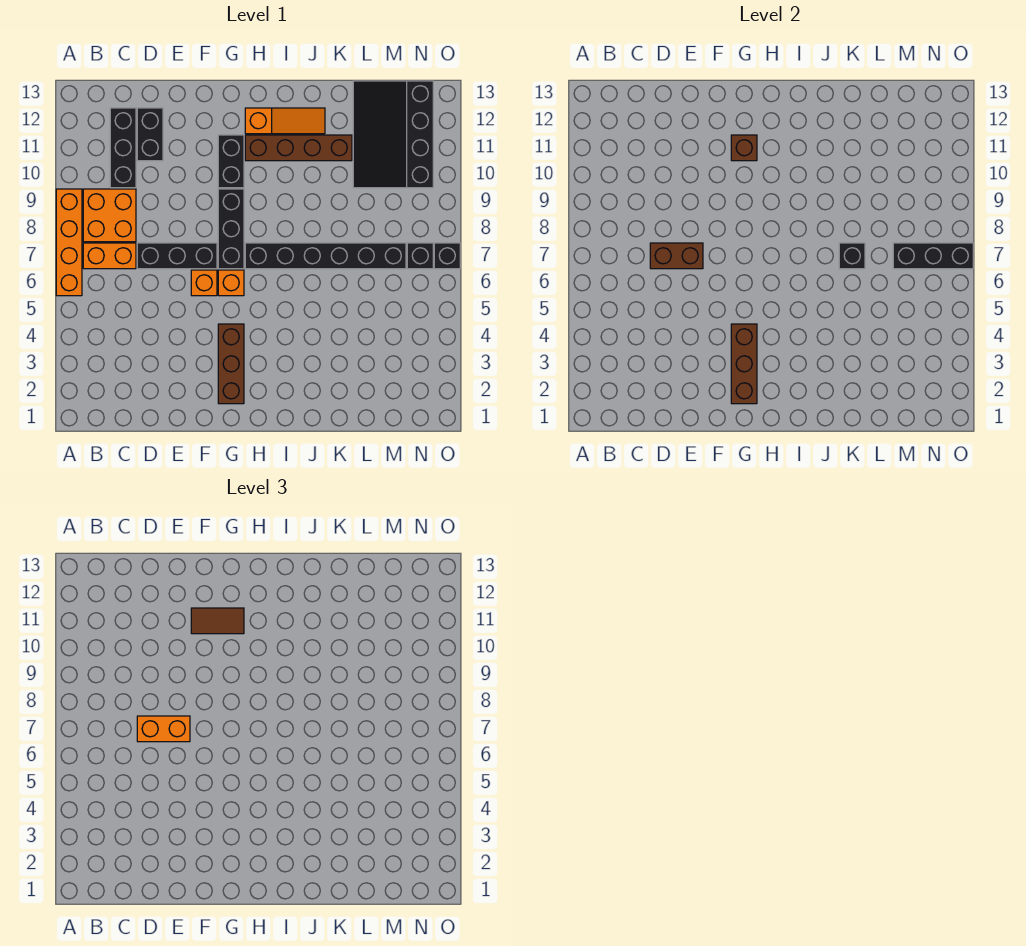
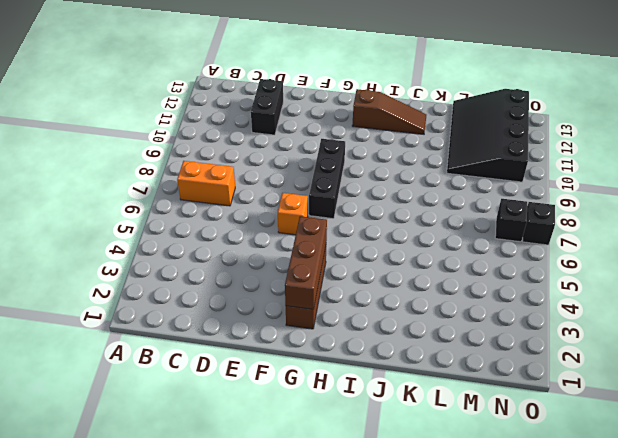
brown slope H12:J12 level 1 top H -> orange slope H12:J12 level 1 top H
none -> orange brick A6:A9 level 1
none -> orange brick B8:C9 level 1
none -> black brick C10:C12 level 1

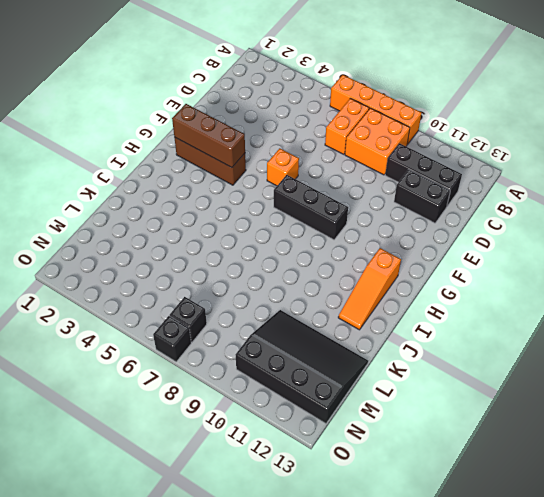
none -> black brick D7:F7 level 1
none -> orange brick G6 level 1
none -> black brick G10:G11 level 1

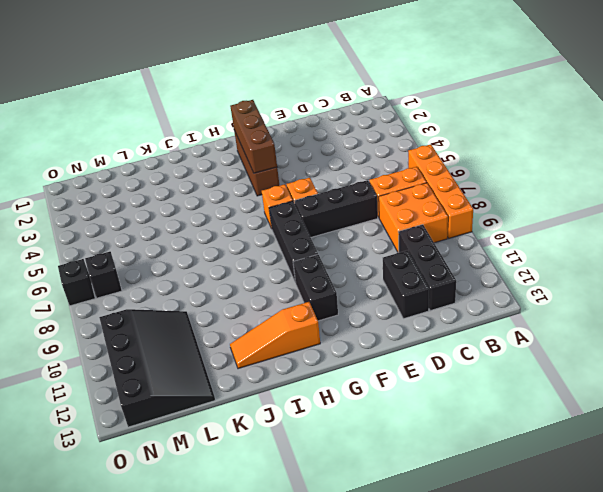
none -> black brick H7:M7 level 1
none -> brown brick H11:K11 level 1
none -> brown brick D7:E7 level 2

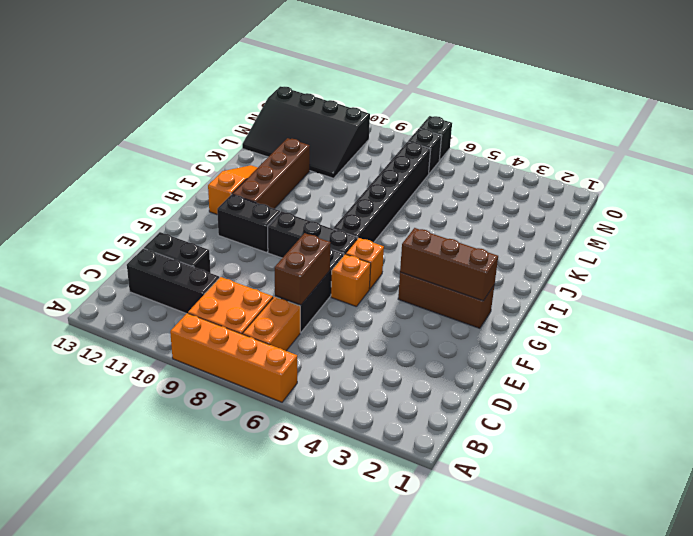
none -> brown brick G11 level 2
none -> black brick K7 level 2
none -> black brick M7:O7 level 2

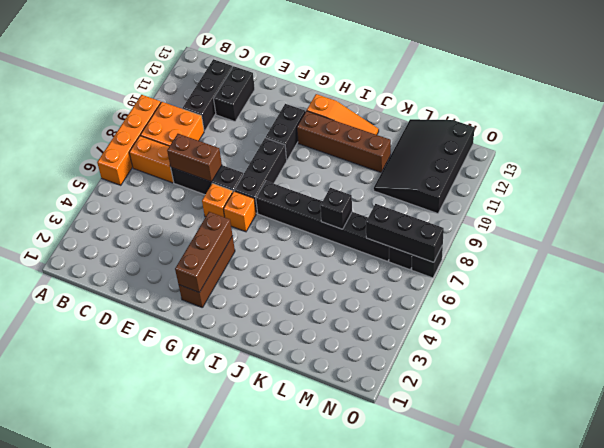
none -> brown brick G11 level 2
none -> orange brick D7:E7 level 3
none -> brown tile F11:G11 level 3

